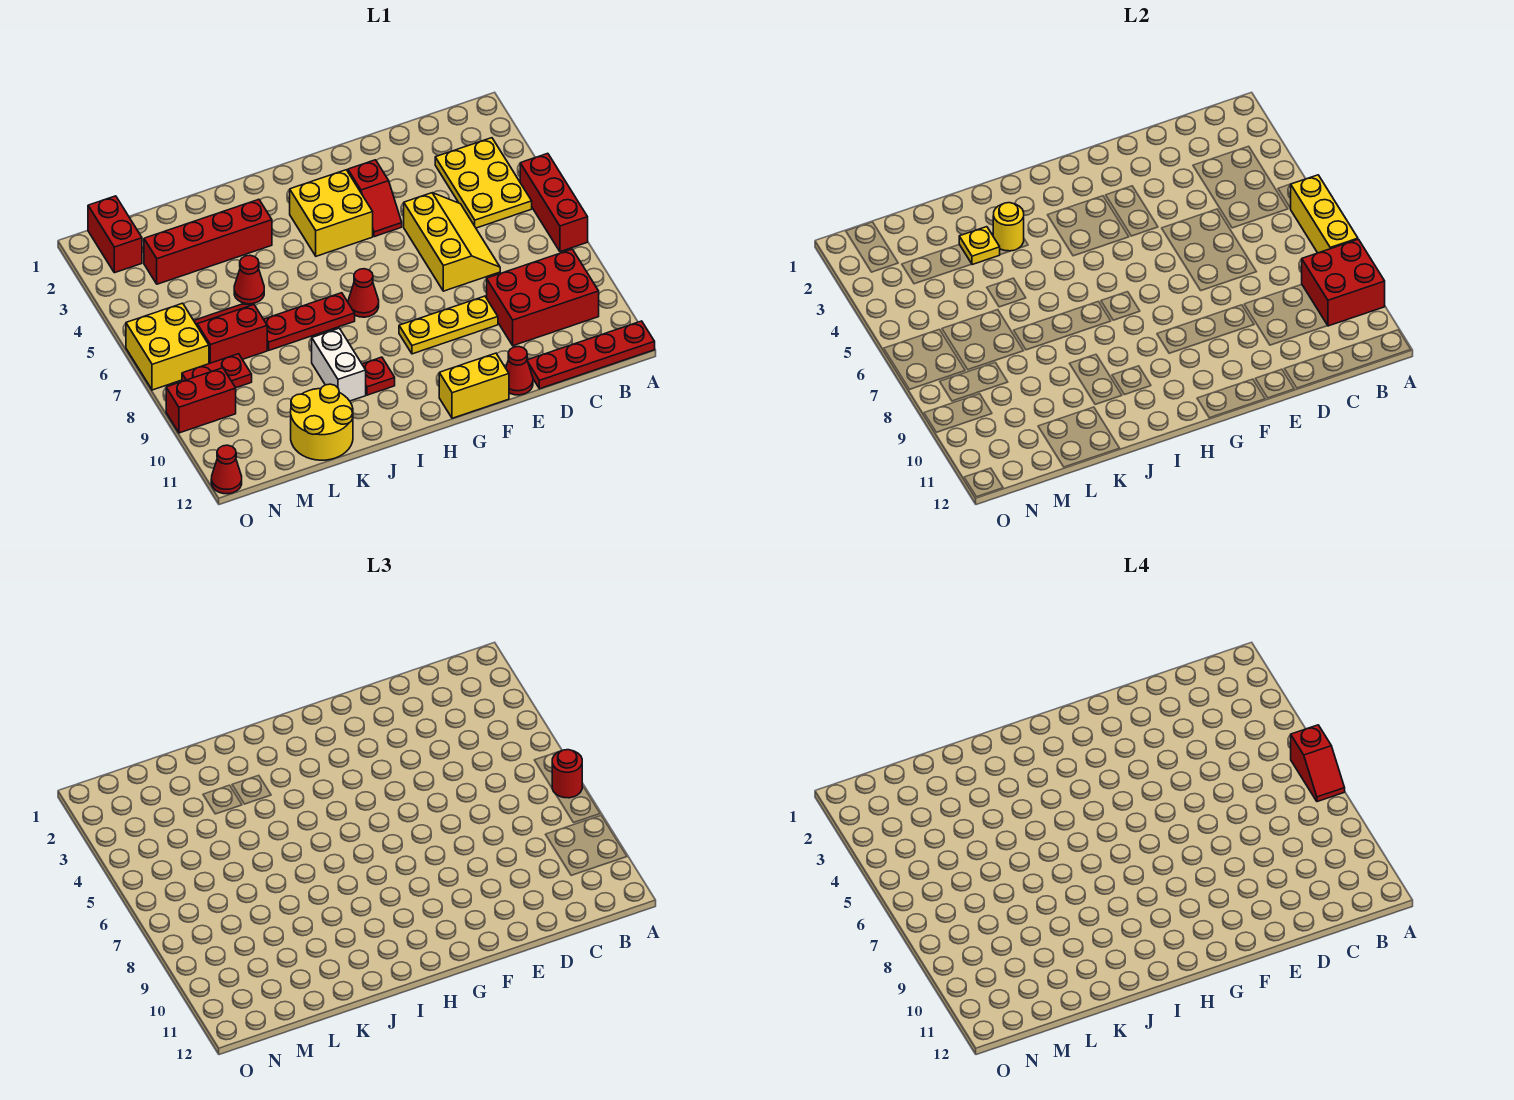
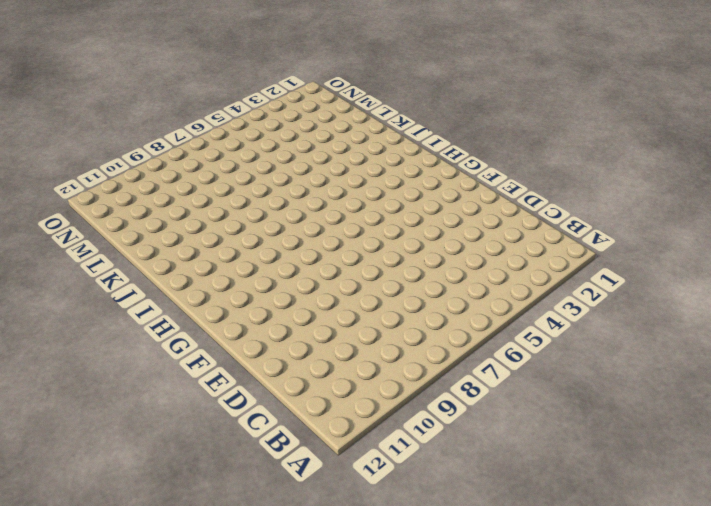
none -> red brick A5:A7 level 1
none -> red plate A12:D12 level 1
none -> yellow plate B3:C5 level 1

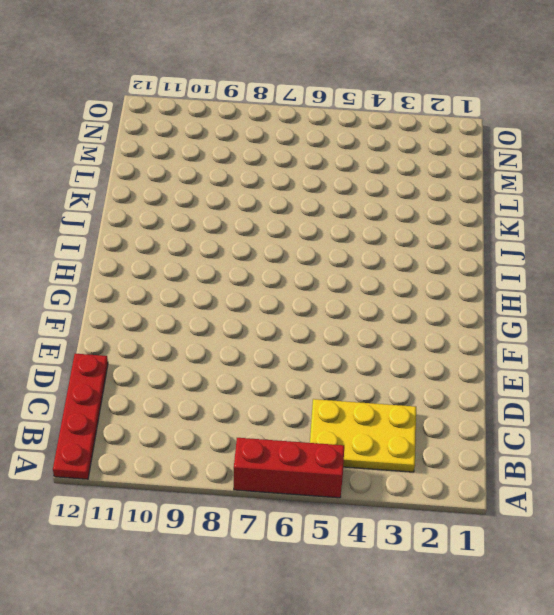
none -> red brick B9:D10 level 1
none -> yellow slope D5:E7 level 1 top E
none -> yellow plate E9:G9 level 1

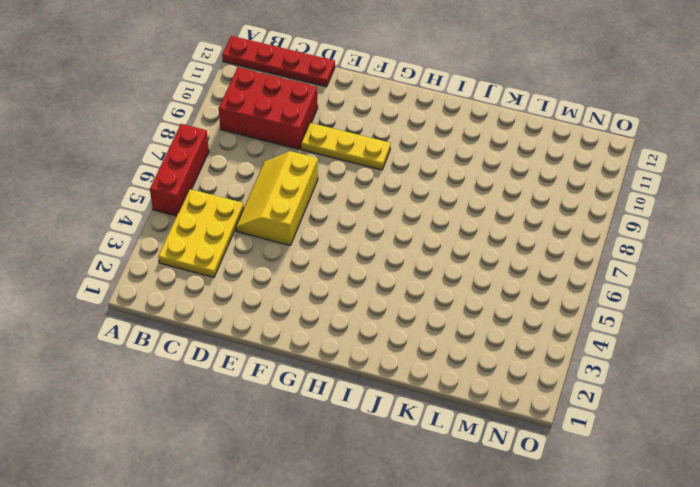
none -> red cone E12 level 1
none -> red slope F3:F4 level 1 top 3
none -> yellow brick F12:G12 level 1

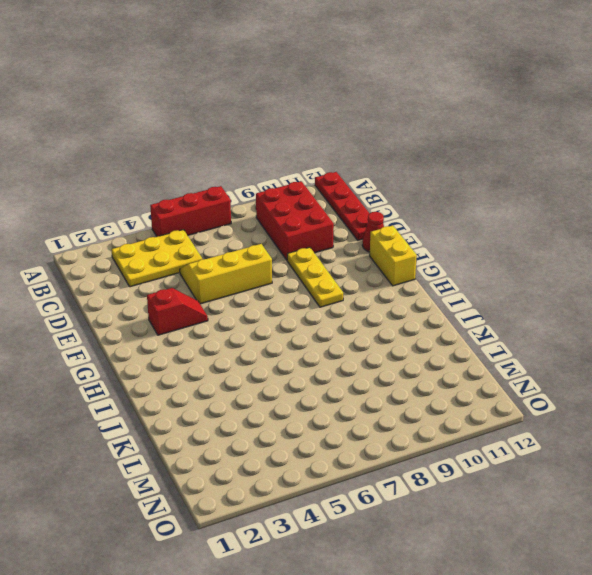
none -> yellow brick G3:H4 level 1
none -> red cone H7 level 1
none -> red plate I7:K7 level 1

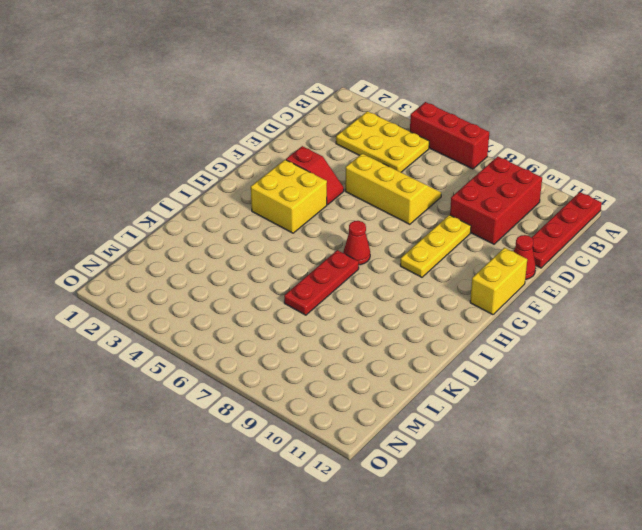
none -> red plate I10 level 1
none -> red brick J3:M3 level 1
none -> white brick J9:J10 level 1

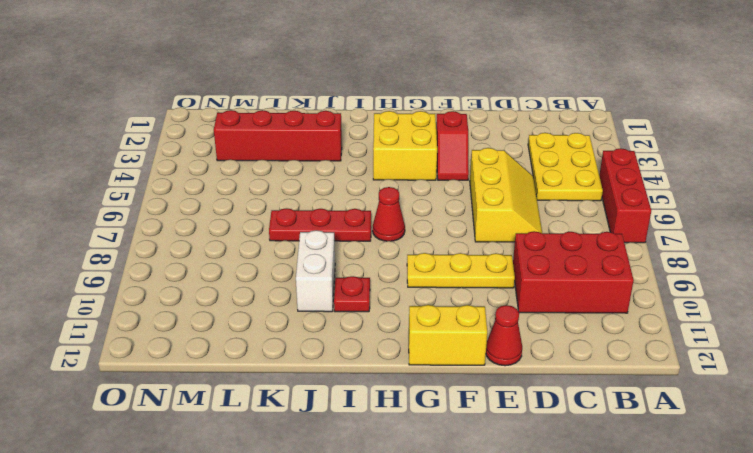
none -> red plate A12:D12 level 1
none -> red cone K5 level 1
none -> yellow round brick K11:L12 level 1

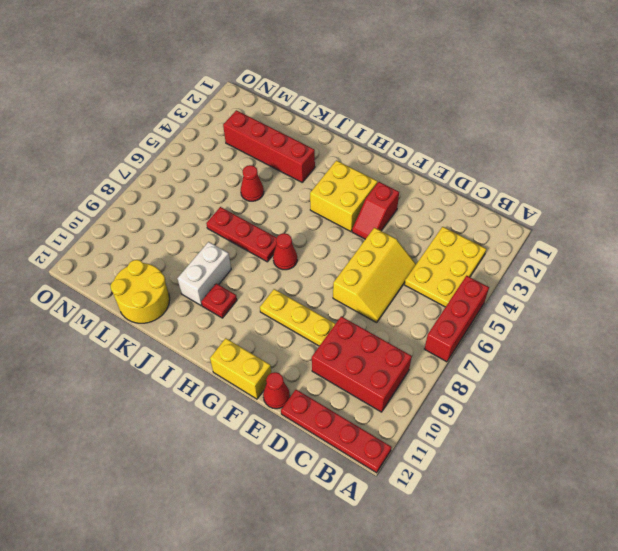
none -> red slope L6:M7 level 1 top 7
none -> red plate M8:N8 level 1
none -> red brick N1:N2 level 1

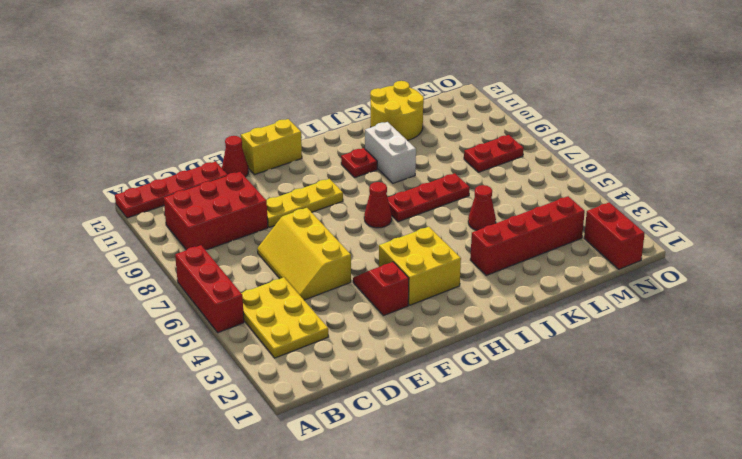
none -> red slope L6:M7 level 1 top 7
none -> yellow brick N6:O7 level 1
none -> red brick N9:O9 level 1

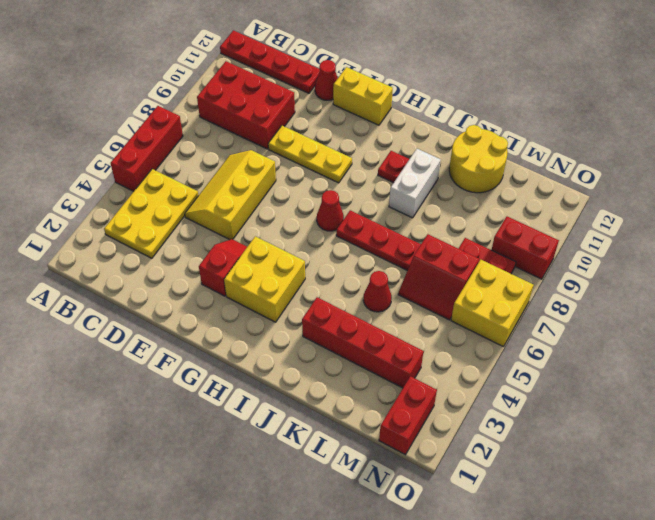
none -> red cone O12 level 1
none -> yellow brick A6:A8 level 2
none -> red brick A9:B10 level 2

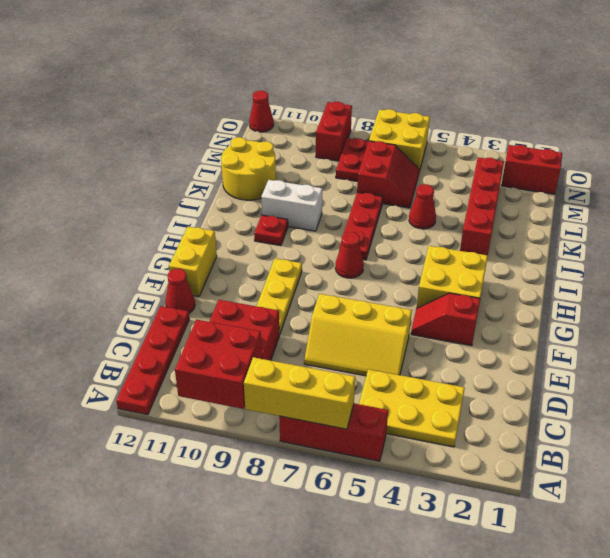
none -> yellow round brick J3 level 2
none -> yellow plate K3 level 2
none -> red round brick A7 level 3

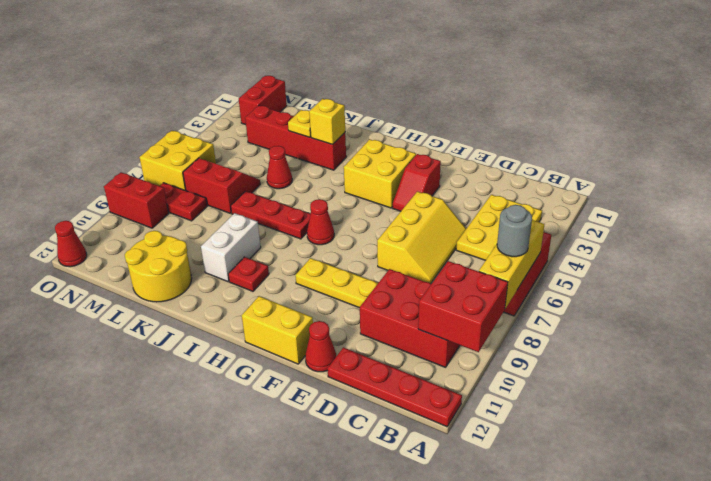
grey round brick A7 level 3 -> red round brick A7 level 3
yellow brick J3 level 2 -> yellow round brick J3 level 2
none -> red slope A6:A7 level 4 top 6

